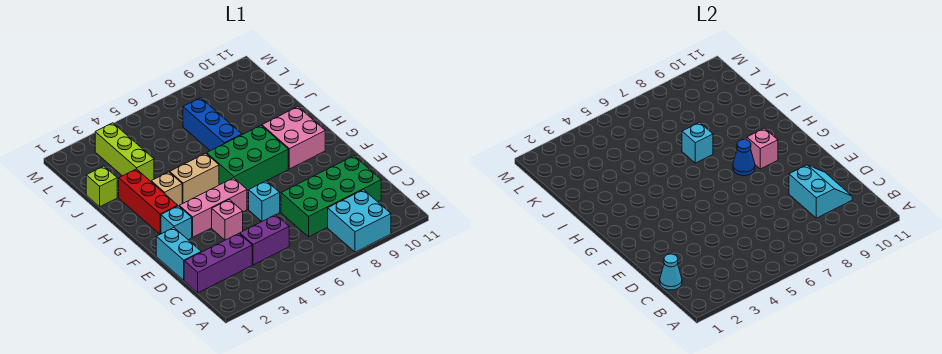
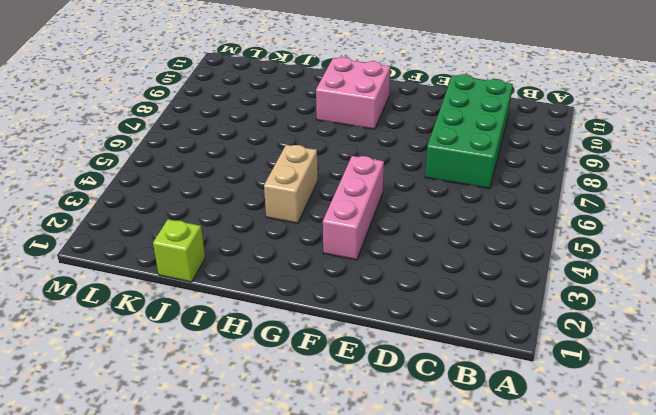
none -> cyan brick A8:B9 level 1
none -> purple brick C1:C3 level 1
none -> purple brick C4:C5 level 1

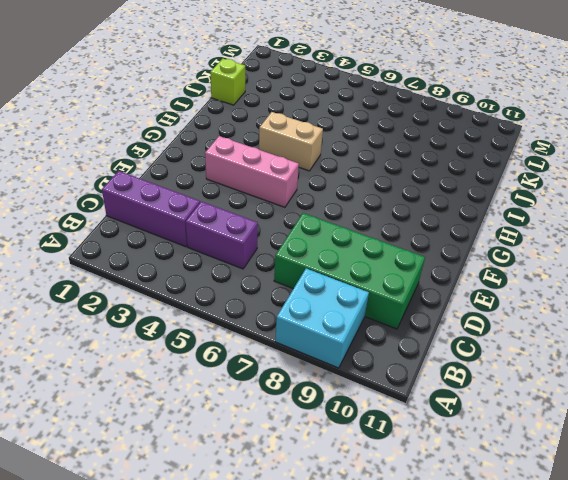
none -> cyan brick D1:E1 level 1
none -> pink brick E4 level 1
none -> cyan brick E6 level 1

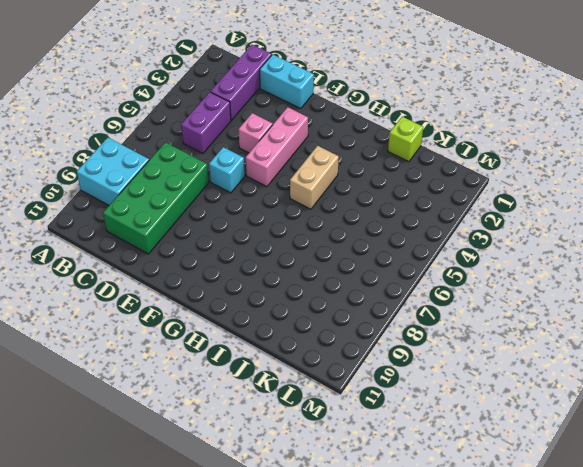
none -> cyan brick F2 level 1
none -> red brick G2:I2 level 1
none -> green brick G6:H8 level 1

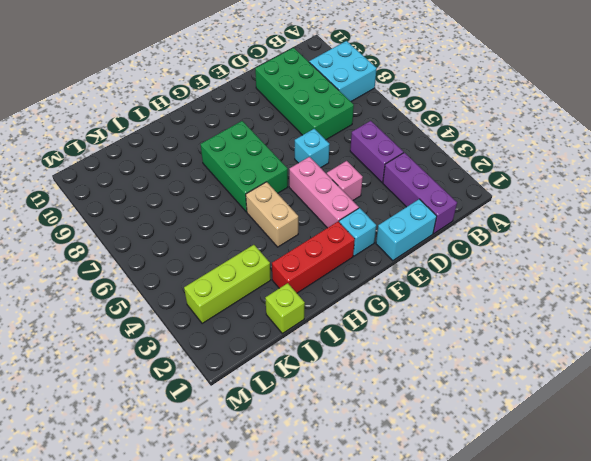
none -> pink brick G9:H10 level 1
none -> tan brick H3 level 1
none -> blue brick I7:K7 level 1

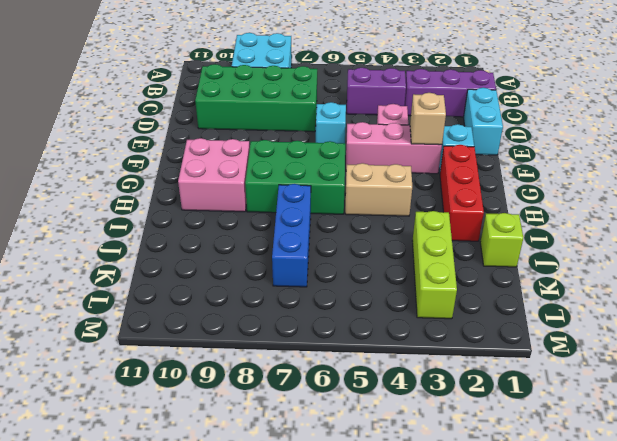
tan brick F3 level 2 -> tan brick H3 level 1
none -> cyan cone C1 level 2
none -> cyan slope C9:D10 level 2 top 9
none -> blue cone G8 level 2

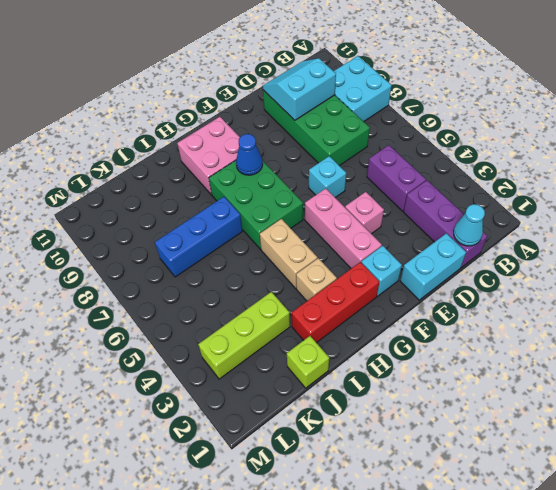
none -> pink brick G9 level 2
none -> cyan brick I7 level 2

